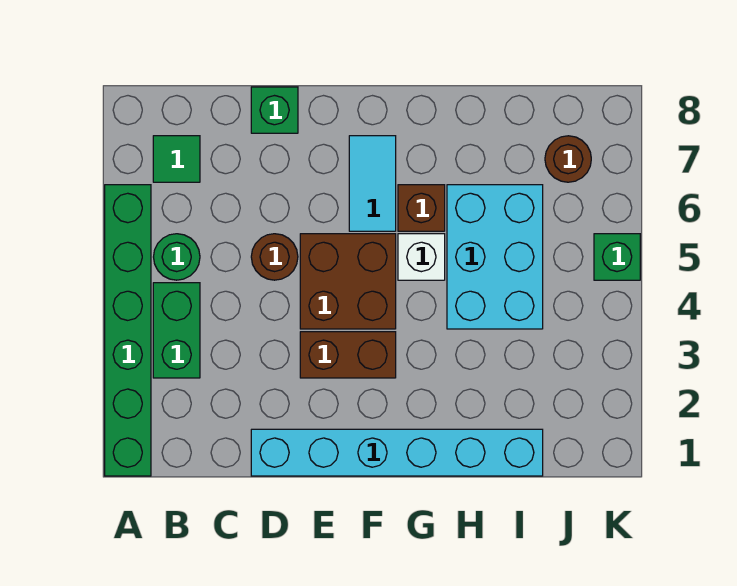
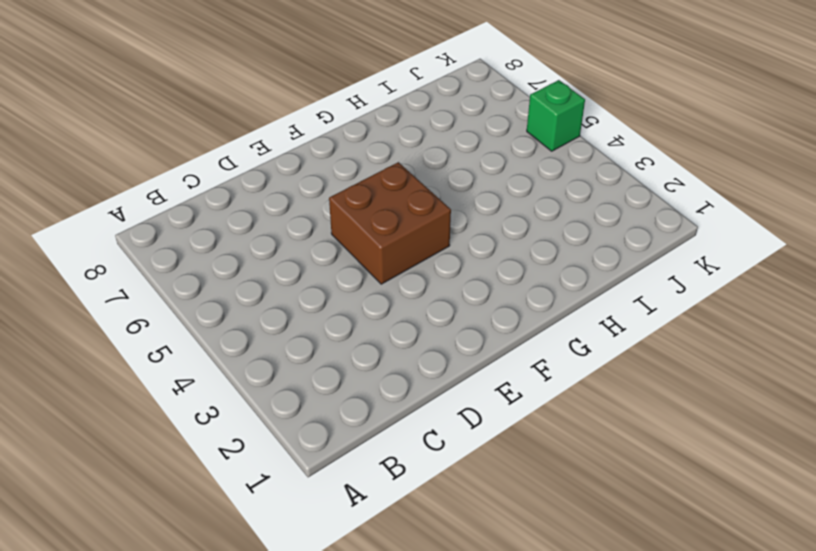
none -> green brick A1:A6 level 1
none -> green brick B3:B4 level 1
none -> green round brick B5 level 1

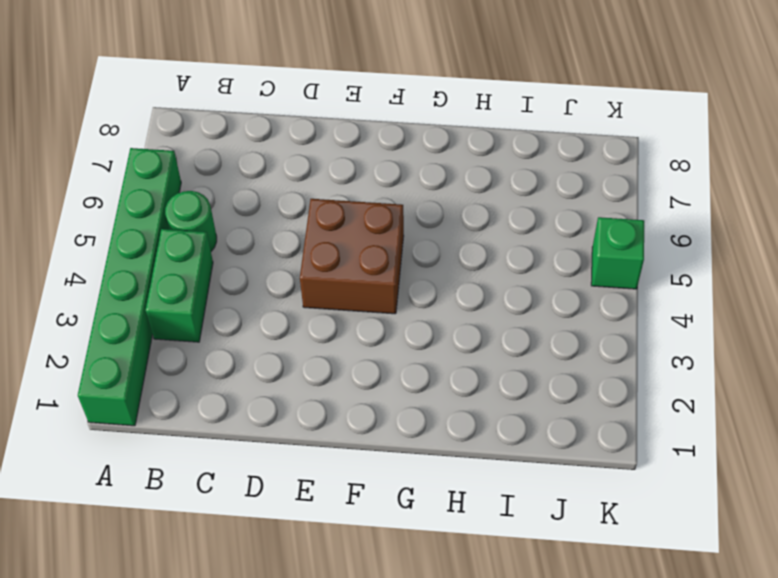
none -> green tile B7 level 1
none -> cyan brick D1:I1 level 1
none -> brown round brick D5 level 1

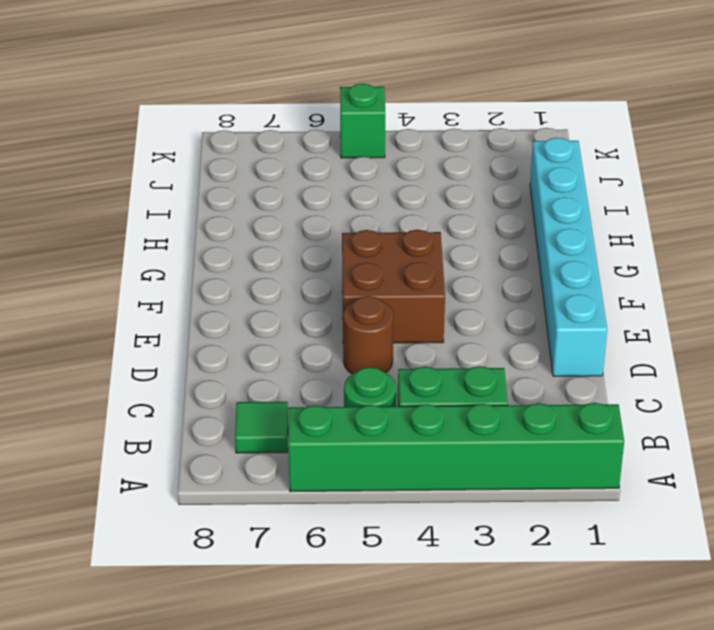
none -> green brick D8 level 1
none -> brown brick E3:F3 level 1
none -> cyan tile F6:F7 level 1

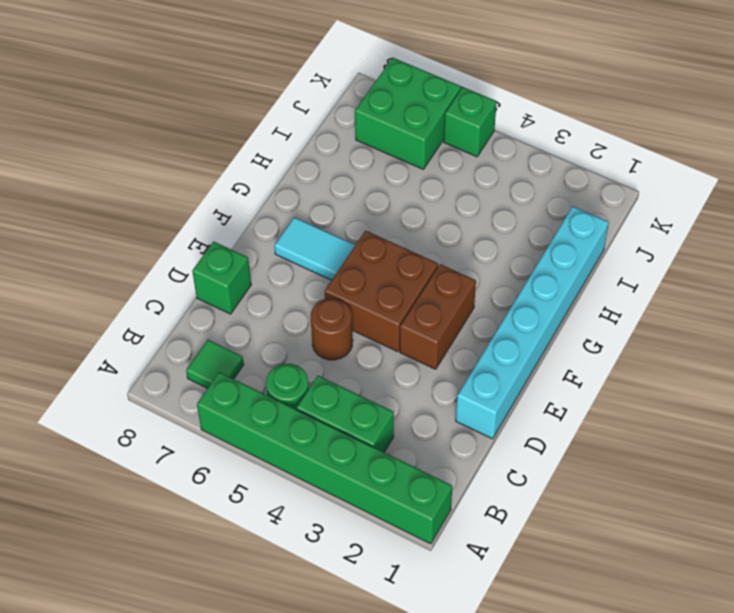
green brick J6:K7 level 1 -> brown round brick J7 level 1
none -> white brick G5 level 1
none -> brown brick G6 level 1
none -> cyan brick H4:I6 level 1

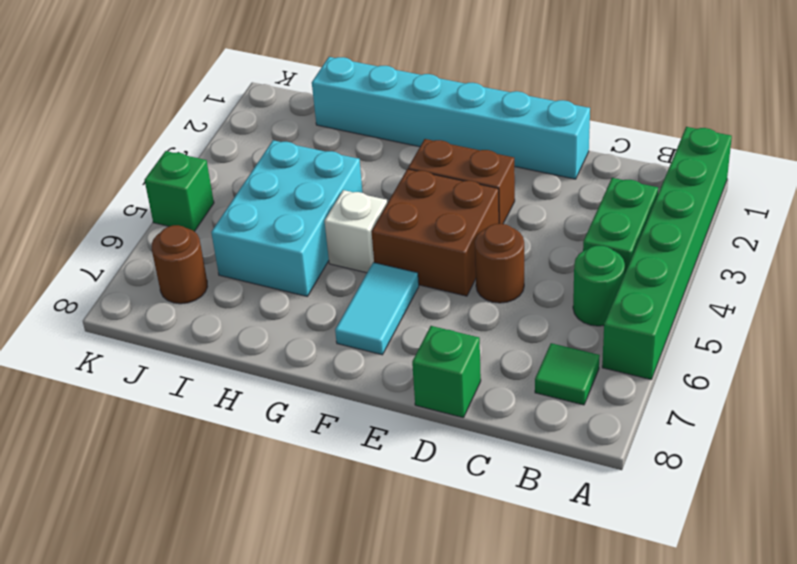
none -> brown brick G6 level 1

